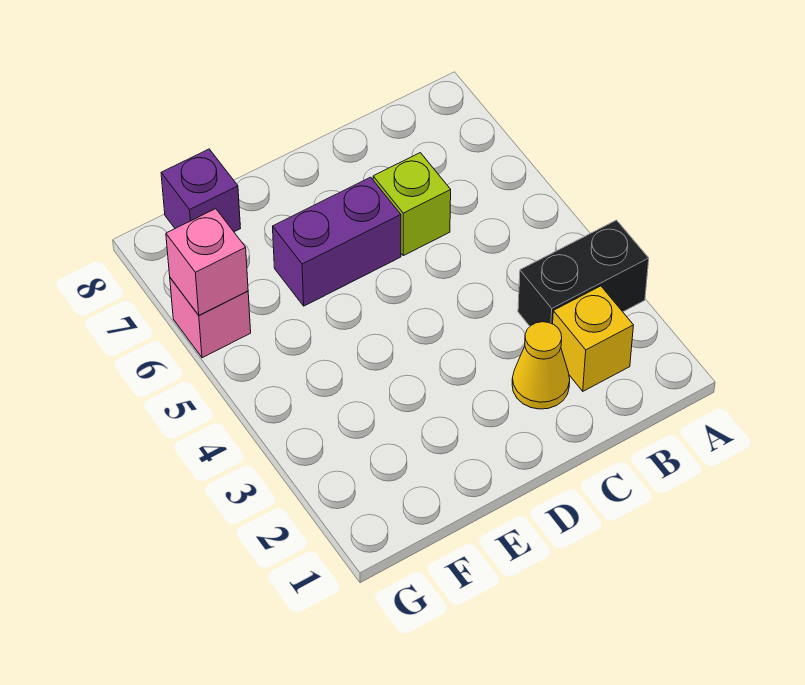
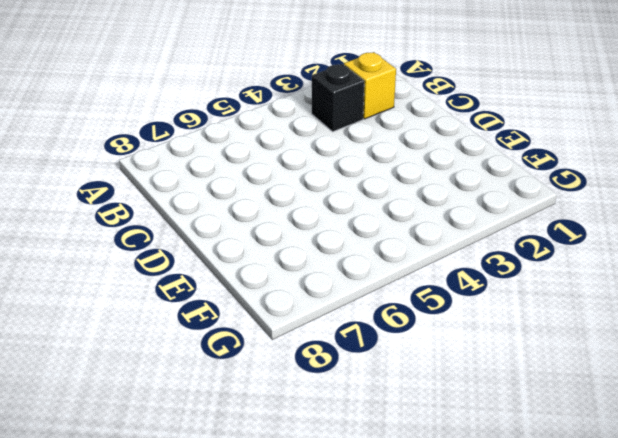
black brick B3 level 1 -> black brick A3:B3 level 1
none -> yellow cone C2 level 1
none -> lime brick C6 level 1

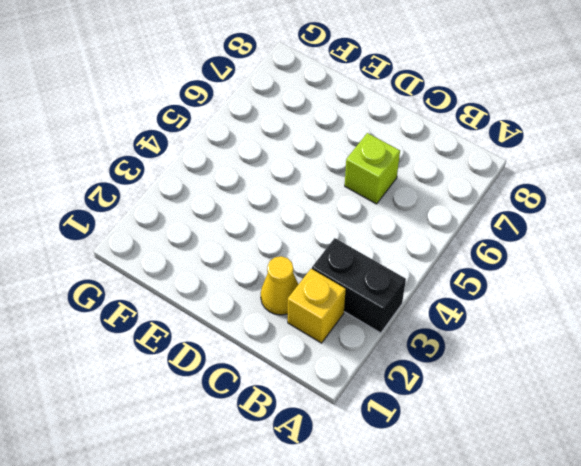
none -> purple brick D6:E6 level 1
none -> purple brick F8 level 1

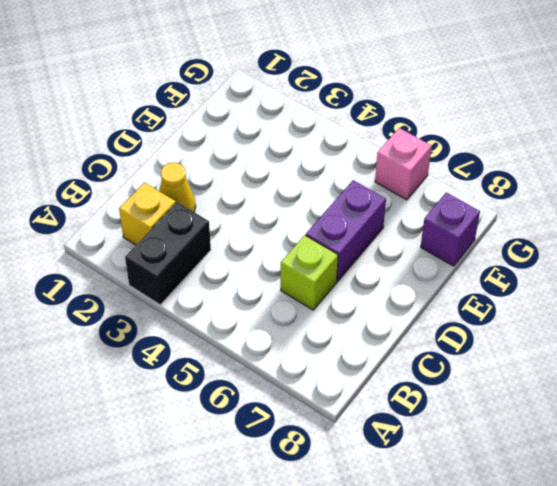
none -> pink brick G6 level 2

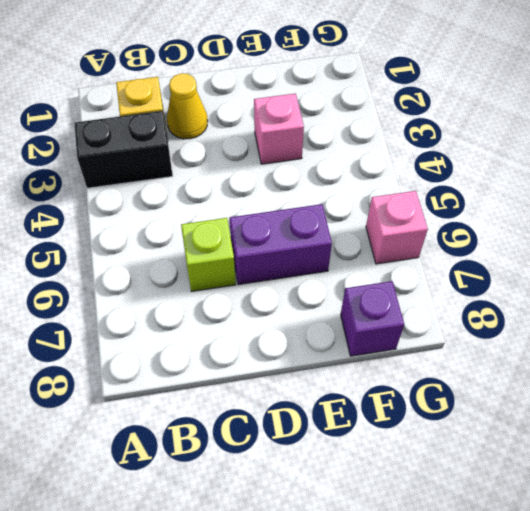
pink brick E3 level 1 -> pink brick G6 level 2

